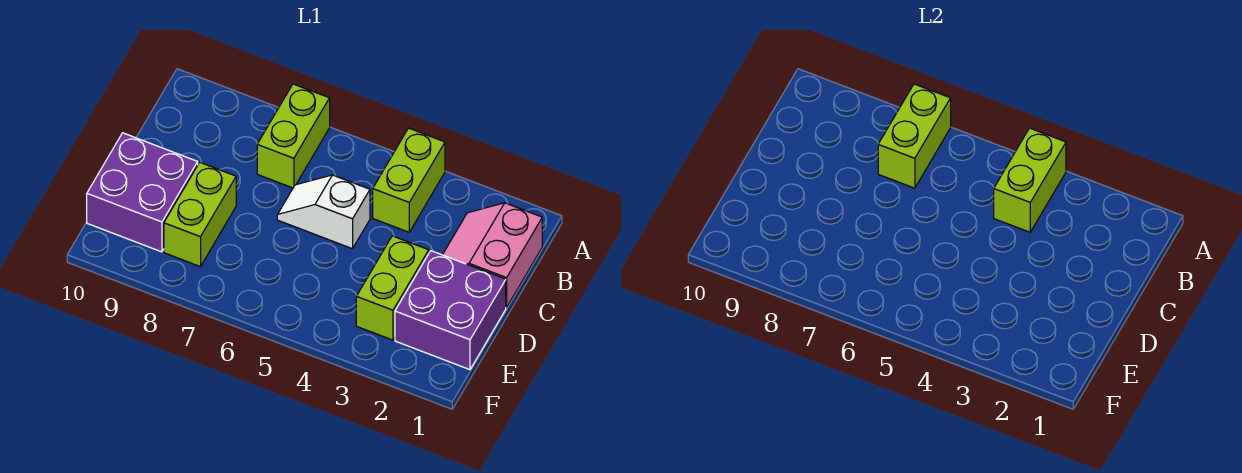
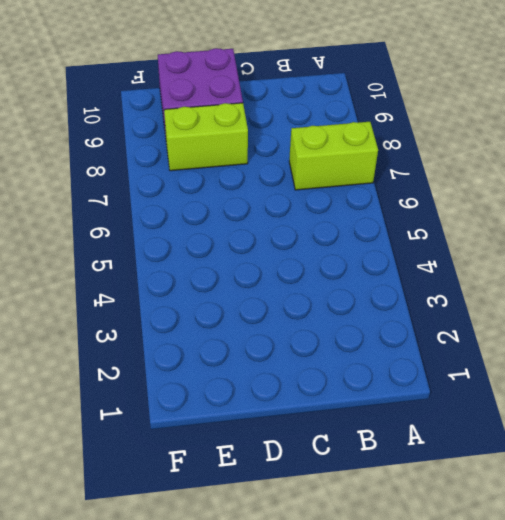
none -> lime brick A4:B4 level 1
none -> pink slope B1:C2 level 1 top 1

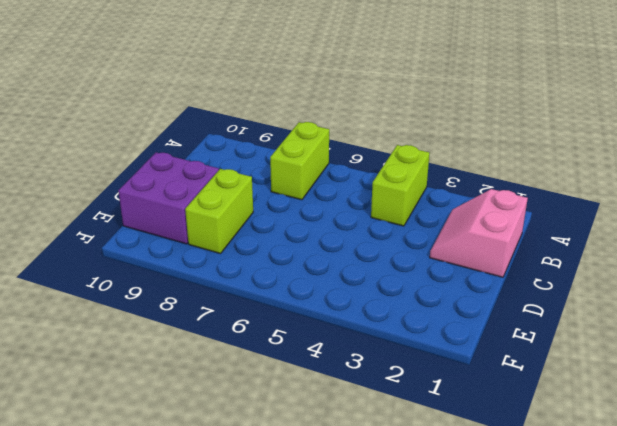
none -> white slope C5:C6 level 1 top 5
none -> purple brick D1:E2 level 1

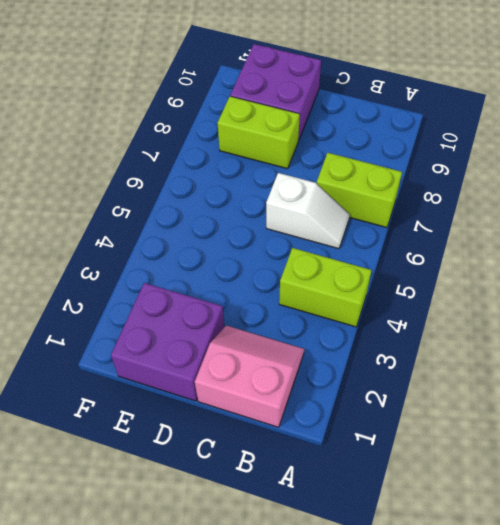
white slope B6:C6 level 1 top C -> white slope C5:C6 level 1 top 5
none -> lime brick D3:E3 level 1
none -> lime brick A4:B4 level 2

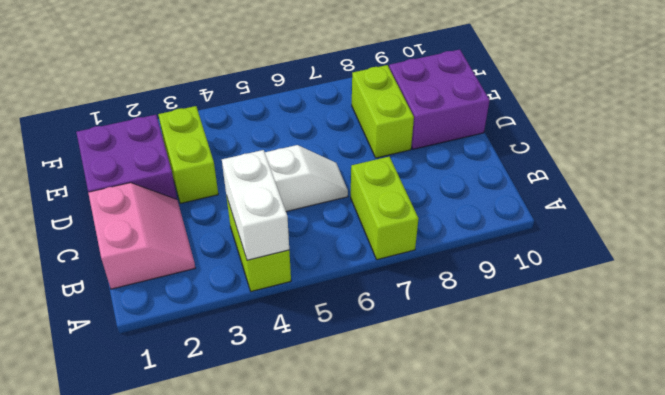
white brick A4:B4 level 2 -> lime brick A4:B4 level 2
none -> lime brick A7:B7 level 2

